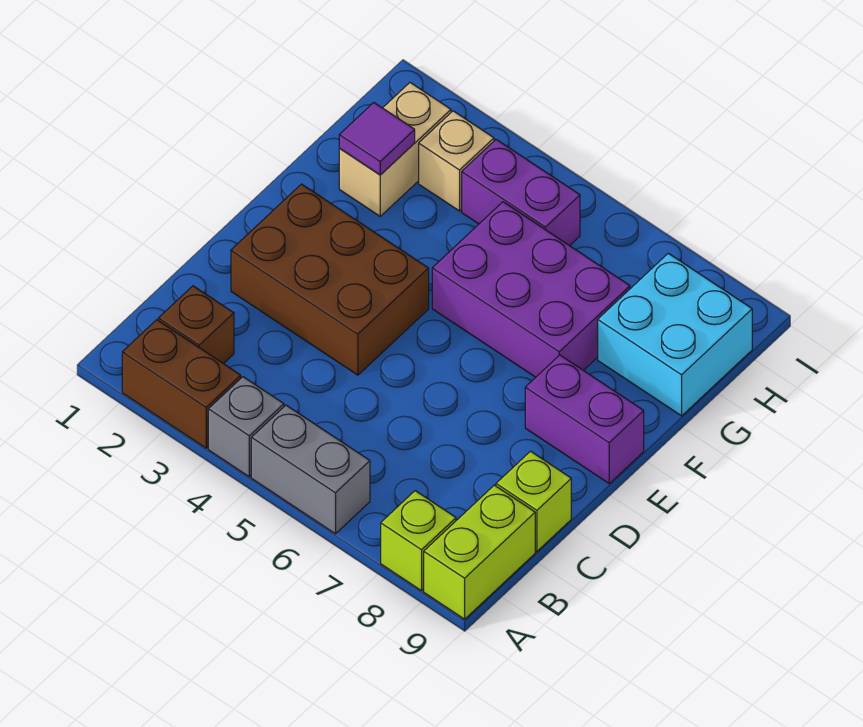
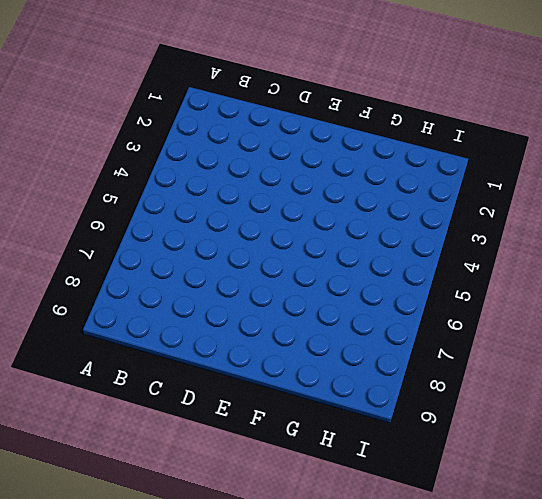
none -> brown brick A2:A3 level 1
none -> grey brick A4 level 1
none -> grey brick A5:A6 level 1

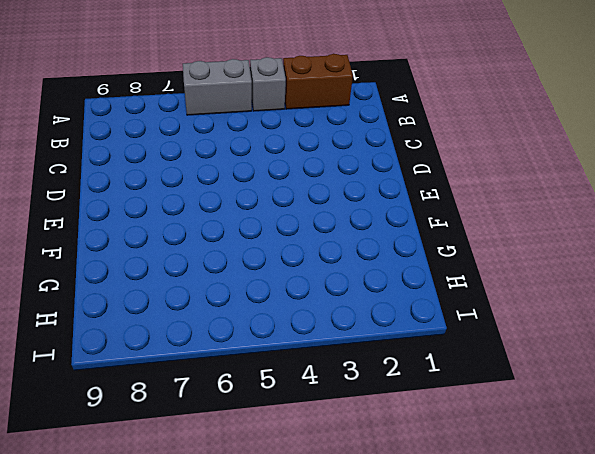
none -> lime brick A8 level 1
none -> lime brick A9:B9 level 1
none -> brown brick B2 level 1

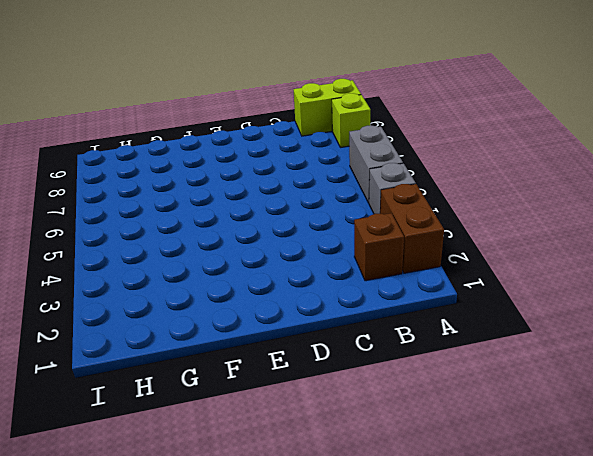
none -> lime brick C9 level 1
none -> brown brick D2:E4 level 1
none -> purple brick E8:E9 level 1

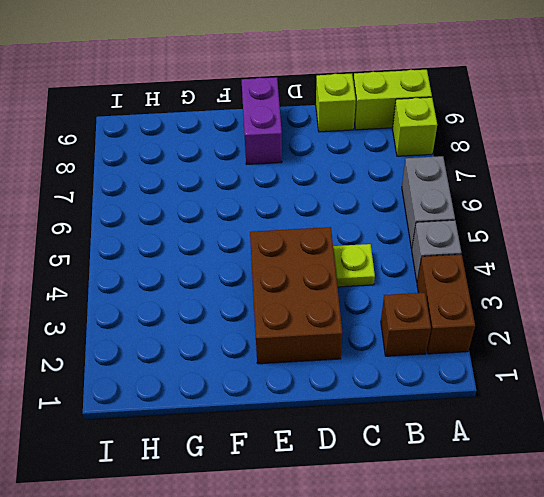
lime plate C4 level 1 -> none
none -> purple brick F5:G7 level 1
none -> tan brick G2:H2 level 1
none -> cyan brick G8:H9 level 1

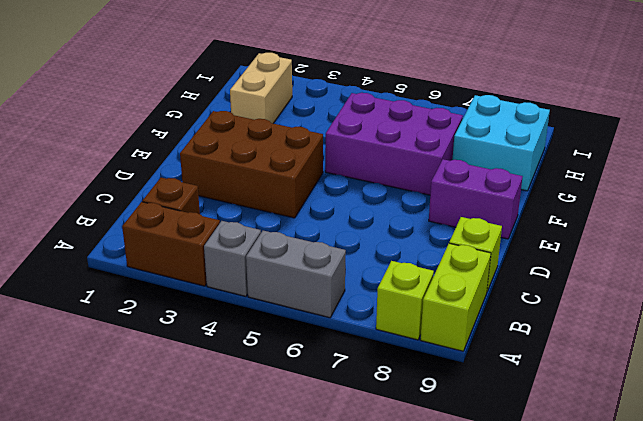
none -> tan brick H3 level 1
none -> purple brick H4:H5 level 1
none -> purple tile G2 level 2

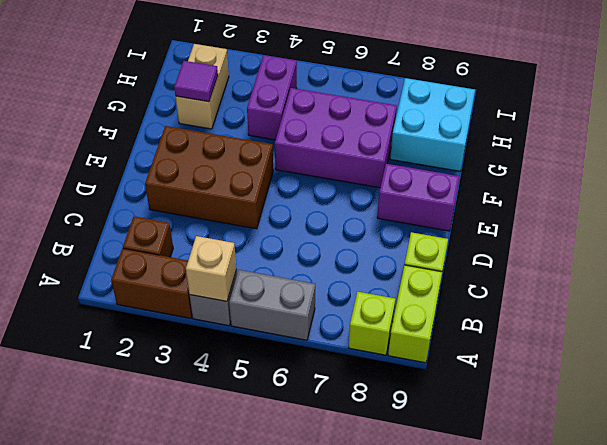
tan brick A4 level 2 -> tan brick H3 level 1
purple brick G4:H4 level 1 -> purple brick H4:H5 level 1

